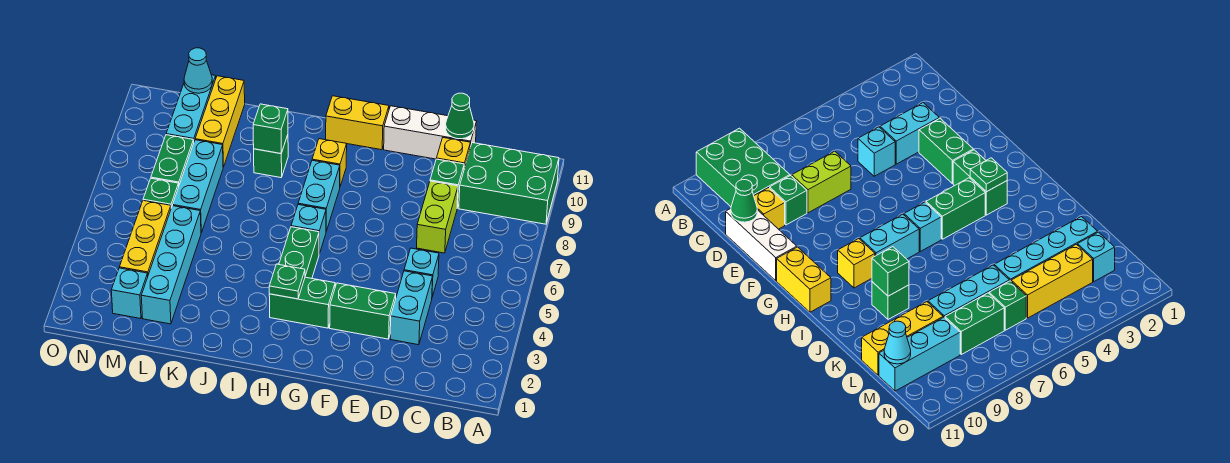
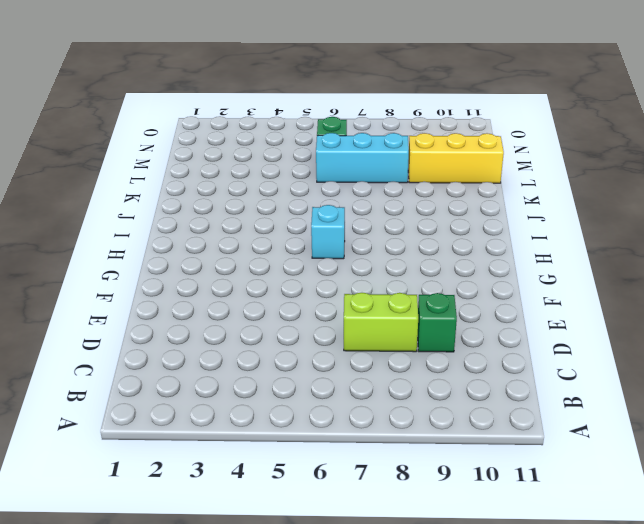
none -> green brick A9:C10 level 1
none -> cyan brick D3:D4 level 1
none -> cyan brick D5 level 1

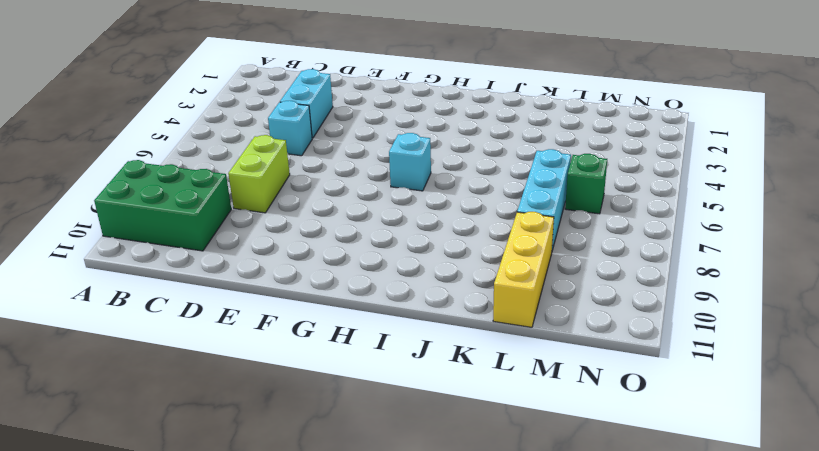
none -> green brick D9 level 1
none -> yellow brick D10 level 1
none -> white brick D11:F11 level 1

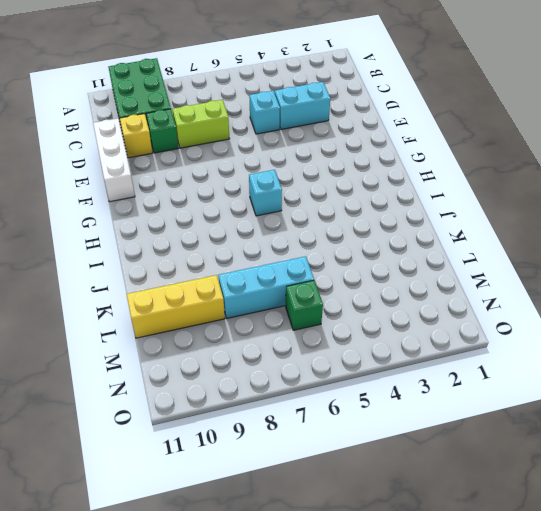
none -> green brick E3:F3 level 1
none -> green brick G3:H3 level 1
none -> yellow brick G11:H11 level 1

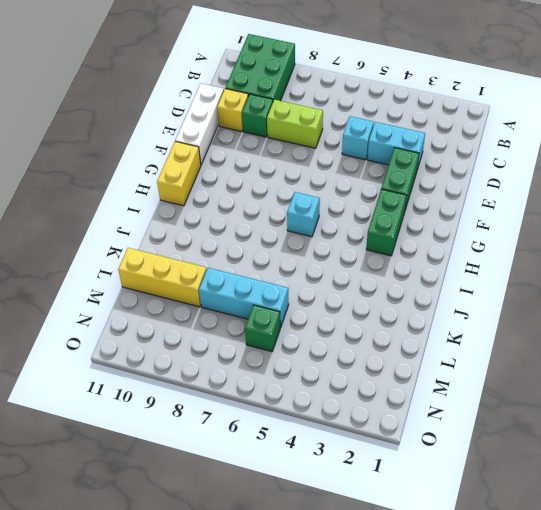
none -> green brick H4:H5 level 1
none -> cyan brick H7:H8 level 1
none -> yellow brick H9 level 1

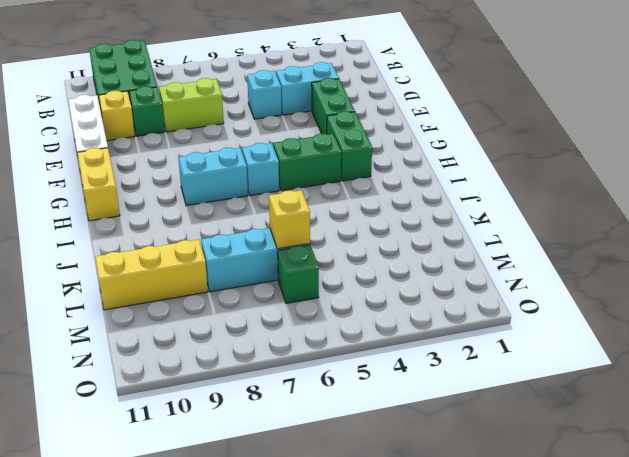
yellow brick L6 level 2 -> yellow brick H9 level 1
none -> green brick J9 level 1
none -> cyan brick L2:L5 level 1
none -> cyan brick M2 level 1

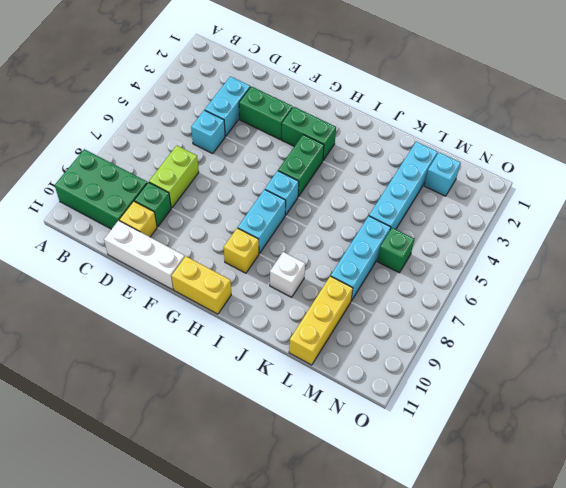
white brick J9 level 1 -> green brick J9 level 1
none -> yellow brick M3:M5 level 1
none -> green brick M7:M8 level 1
none -> cyan brick M9:M11 level 1

